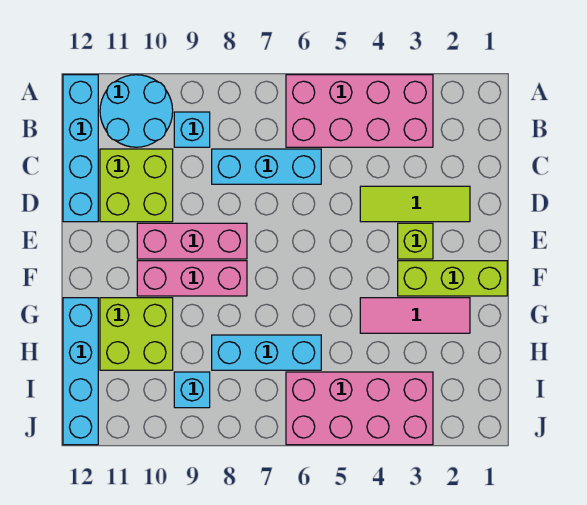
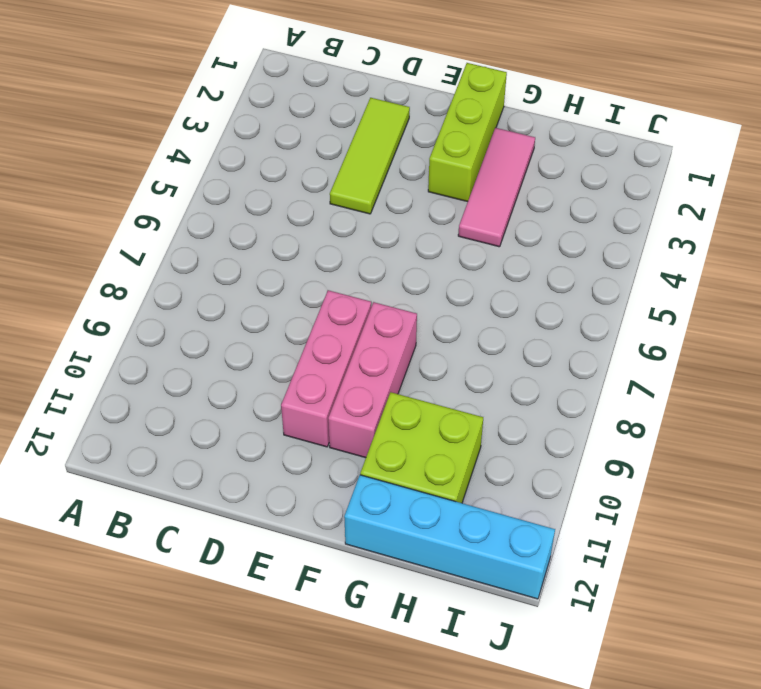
none -> pink brick A3:B6 level 1
none -> cyan round brick A10:B11 level 1
none -> cyan brick A12:D12 level 1

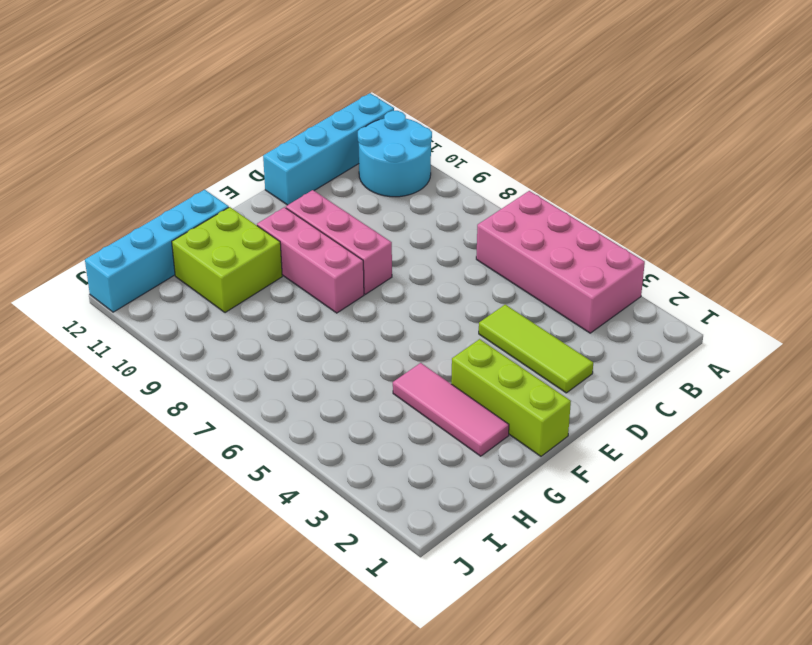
none -> cyan brick B9 level 1
none -> cyan brick C6:C8 level 1
none -> lime brick C10:D11 level 1

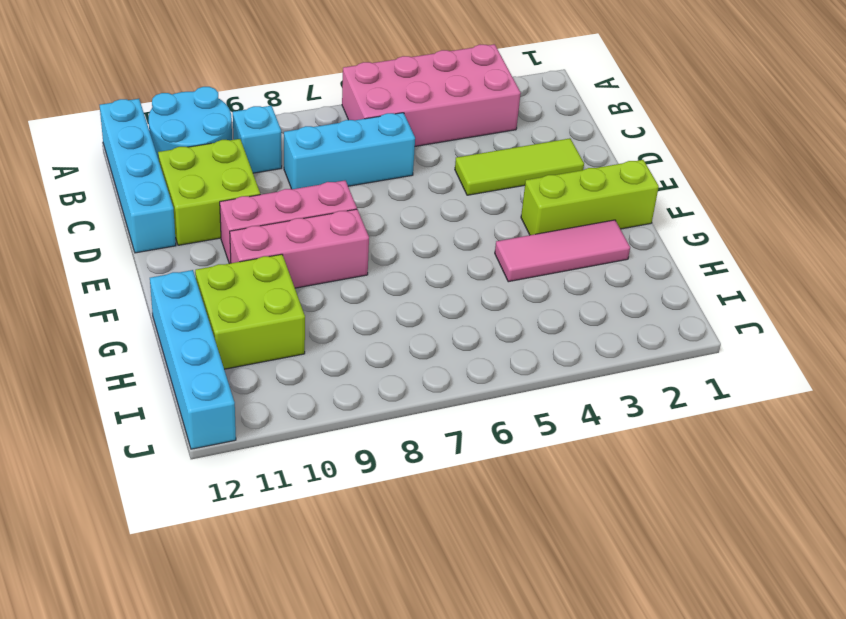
none -> lime brick E3 level 1
none -> cyan brick H6:H8 level 1
none -> pink brick I3:J6 level 1

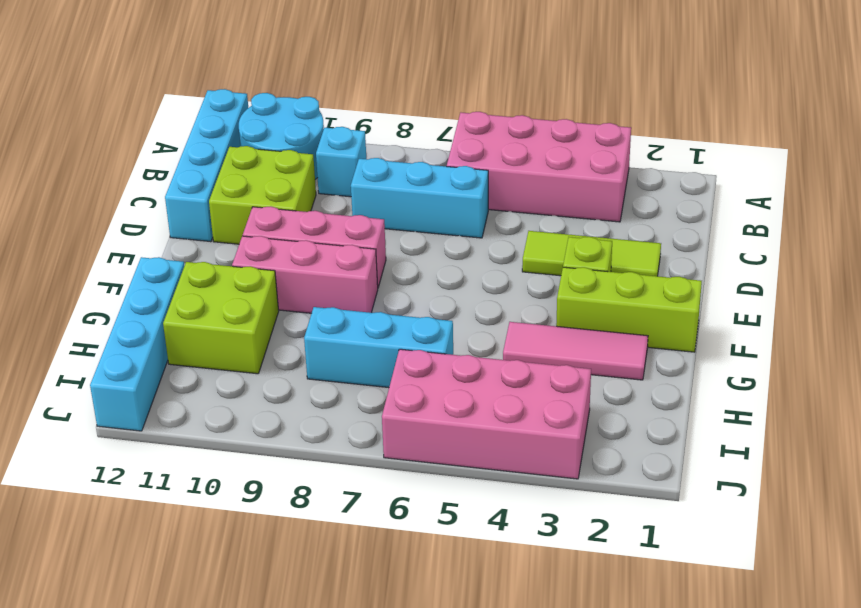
none -> cyan brick I9 level 1

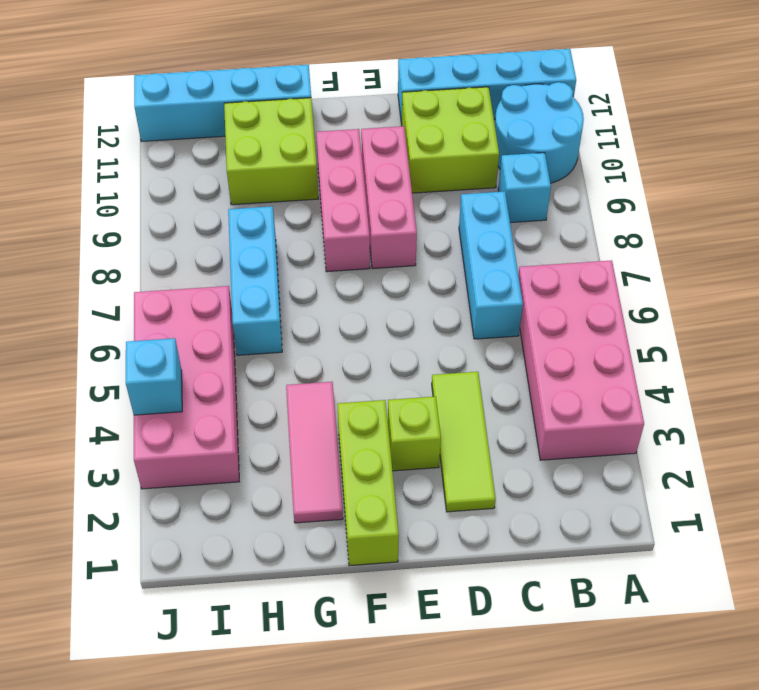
cyan brick J4 level 2 -> cyan brick I9 level 1

